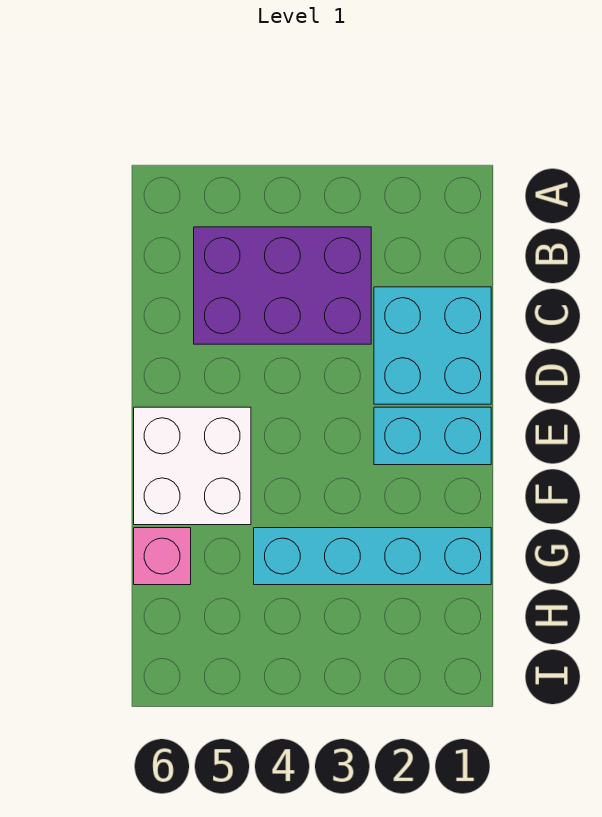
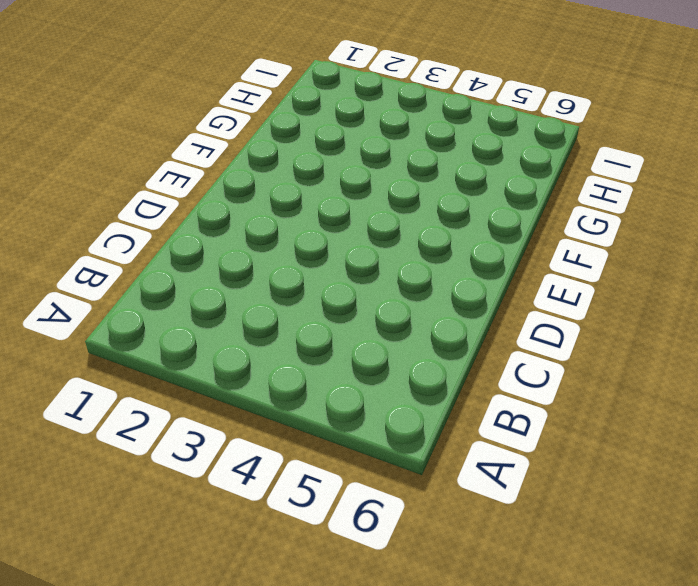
none -> purple brick B3:C5 level 1
none -> cyan brick C1:D2 level 1

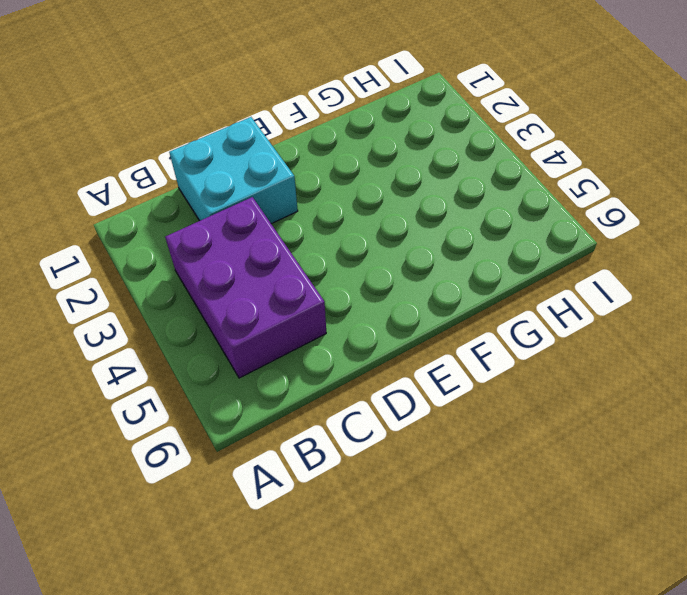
none -> cyan brick E1:E2 level 1
none -> white brick E5:F6 level 1

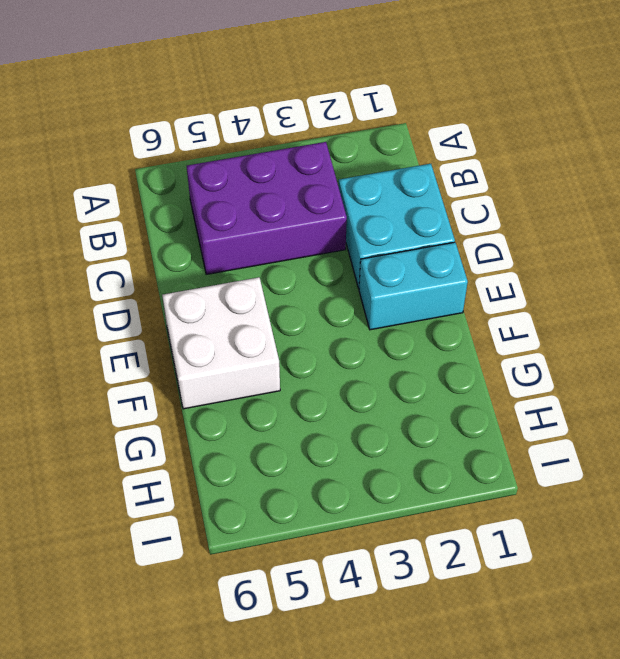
none -> cyan brick G1:G4 level 1
none -> pink brick G6 level 1

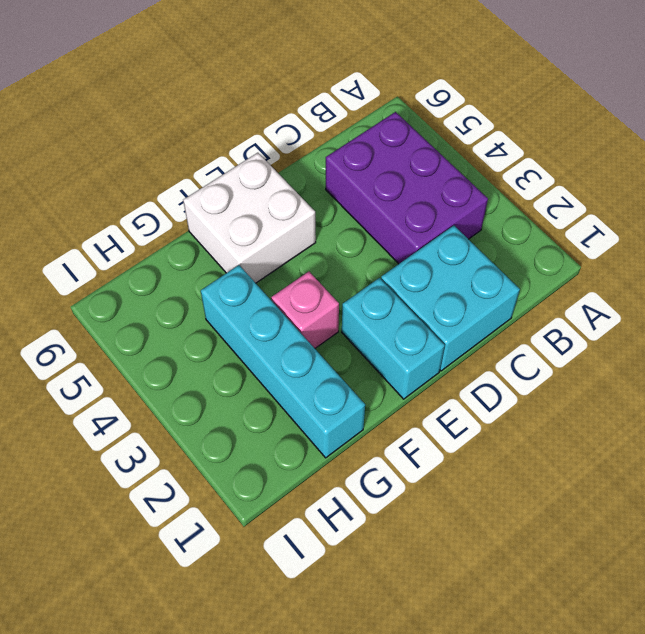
pink brick F3 level 1 -> pink brick G6 level 1

